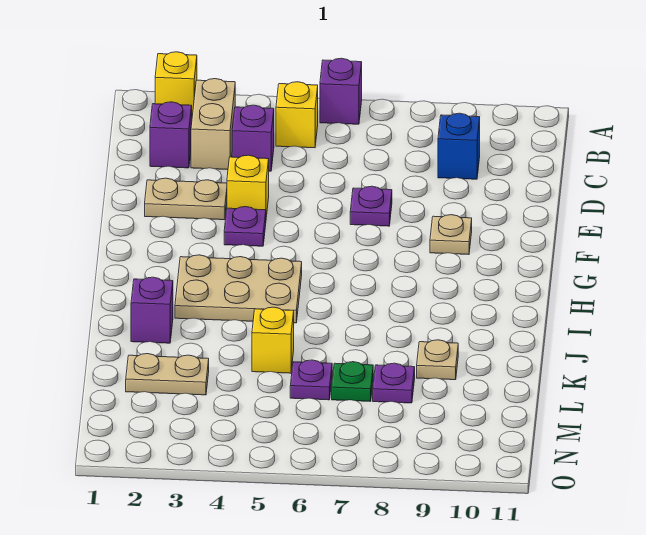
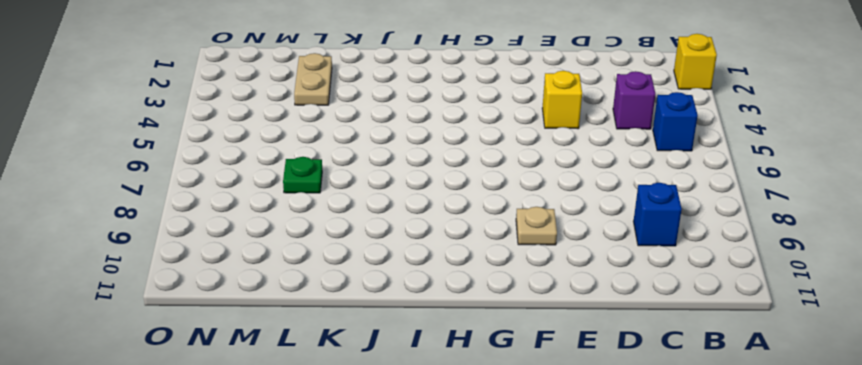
blue brick B5 level 1 -> yellow brick B5 level 1
none -> purple brick A6 level 1
none -> tan brick B3:C3 level 1
none -> purple brick C2 level 1

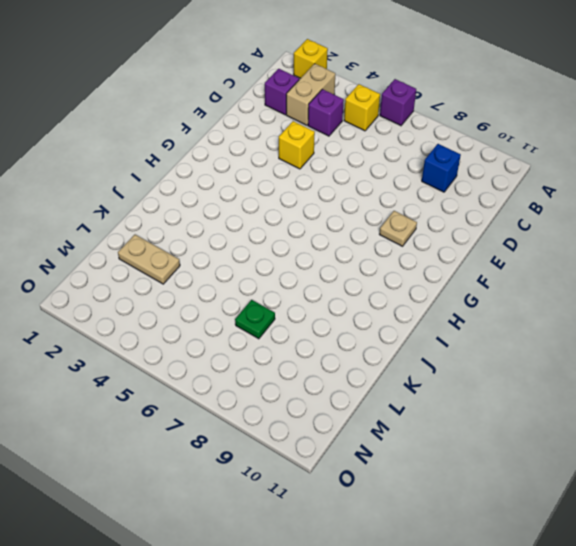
none -> tan plate E2:E3 level 1
none -> purple plate E7 level 1
none -> purple plate F4 level 1

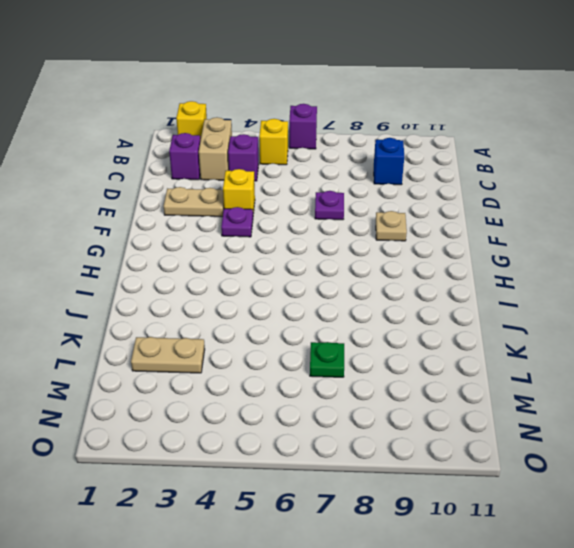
none -> tan plate H3:I5 level 1
none -> purple brick J2 level 1
none -> yellow brick K5 level 1

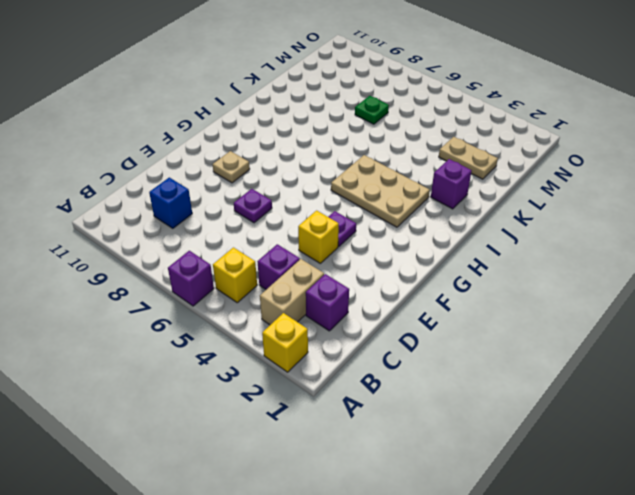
none -> tan plate E2:E3 level 1
none -> yellow brick K5 level 1
none -> tan plate K9 level 1

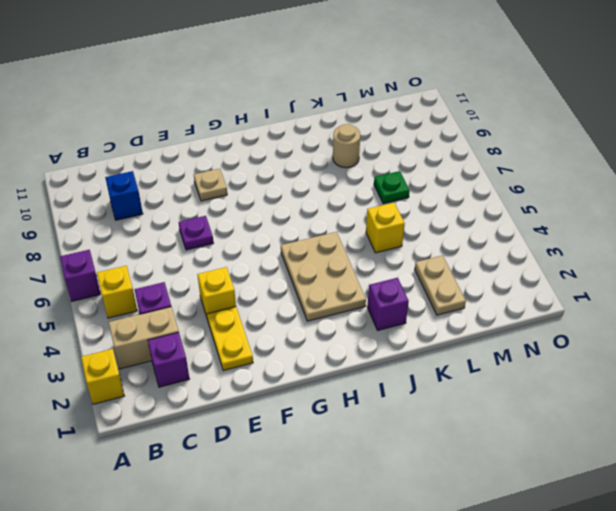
yellow plate E2:E3 level 1 -> tan plate E2:E3 level 1
tan round brick K9 level 1 -> tan plate K9 level 1
none -> purple plate F4 level 1
none -> purple plate L6 level 1
none -> purple plate L8 level 1

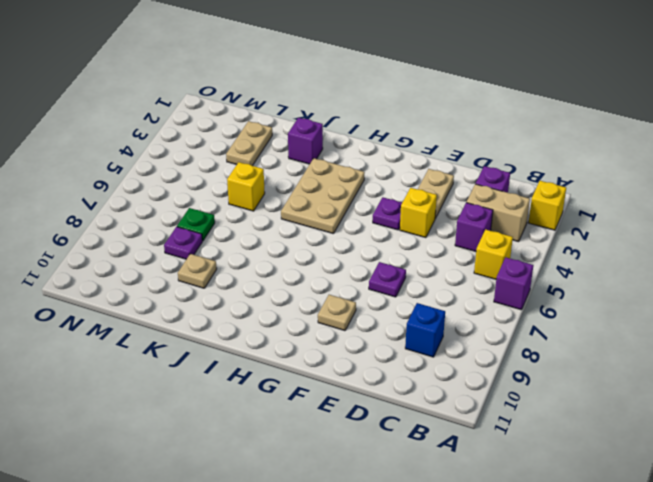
none -> purple plate L6 level 1

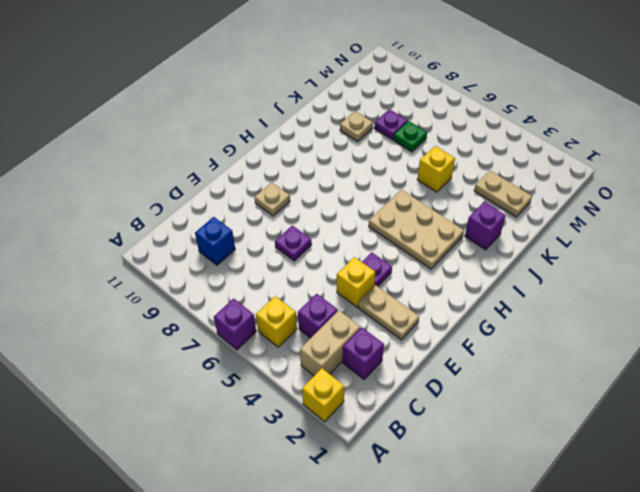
none -> purple plate L6 level 1

